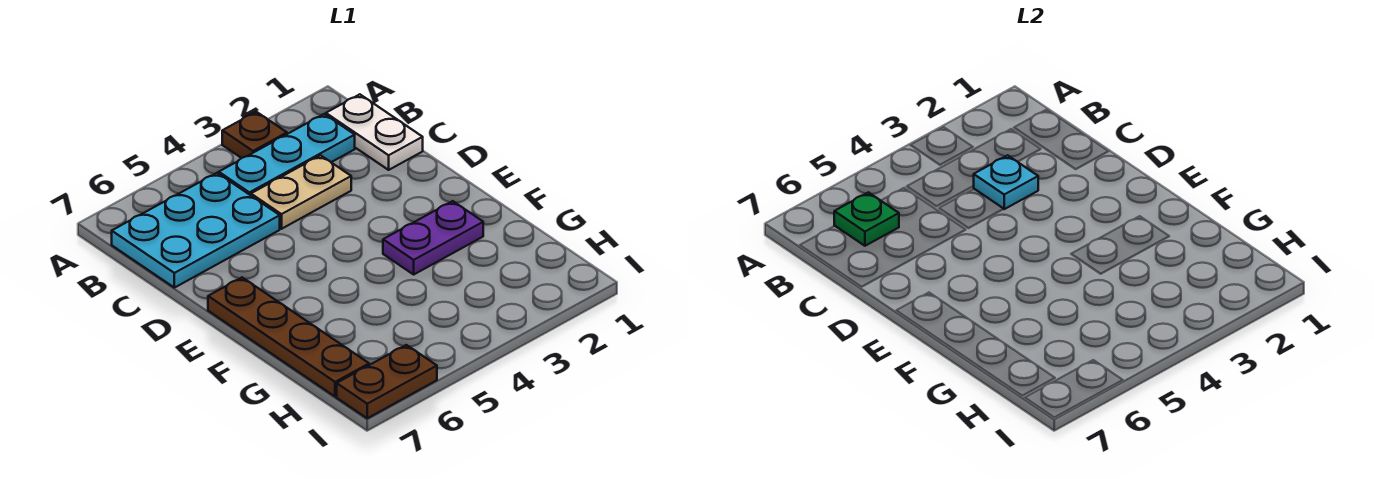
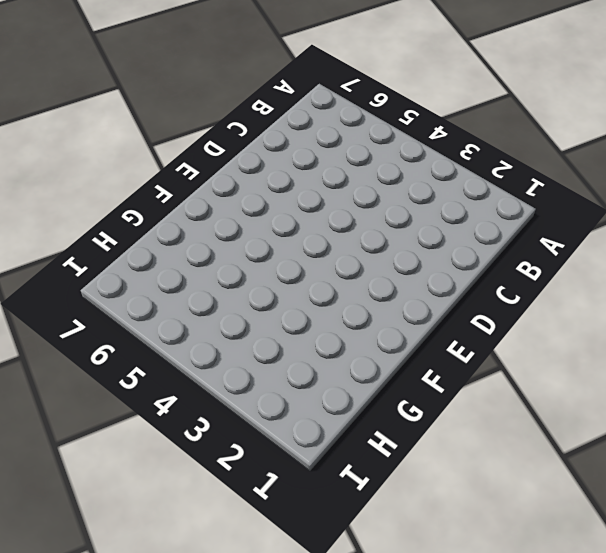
none -> brown plate A3 level 1
none -> white plate B1:C1 level 1

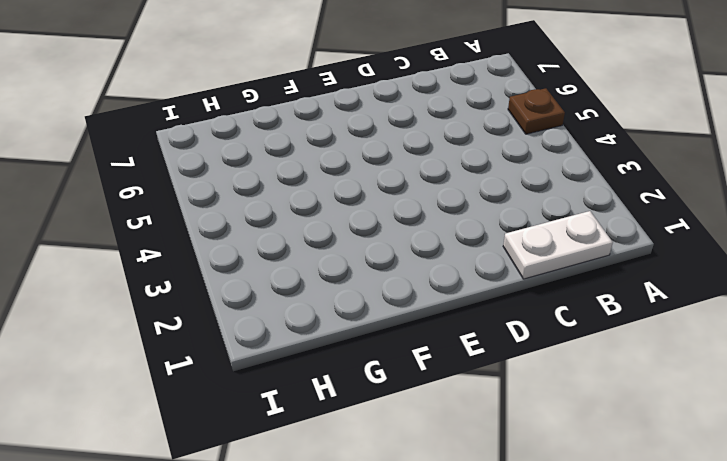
brown plate A5 level 1 -> brown plate A3 level 1
none -> cyan plate B2:B4 level 1
none -> cyan plate B5:C7 level 1

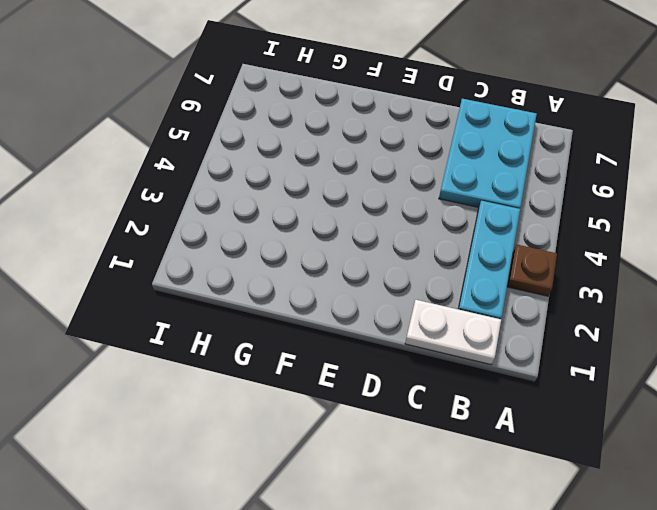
none -> tan plate C3:C4 level 1
none -> brown plate E7:H7 level 1

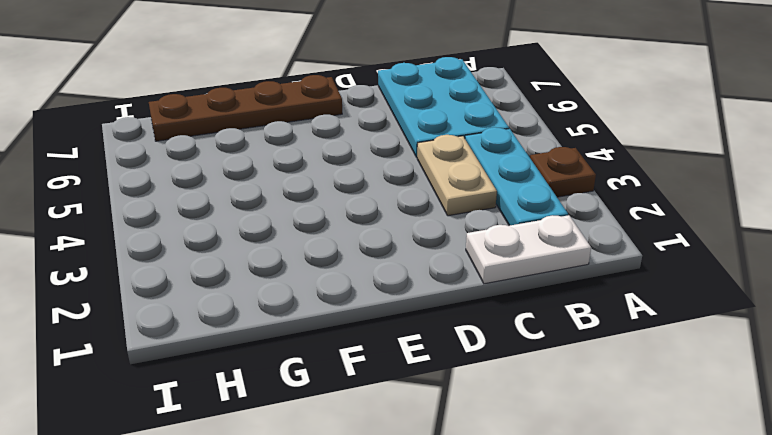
none -> purple plate F2:F3 level 1
none -> brown plate I6:I7 level 1

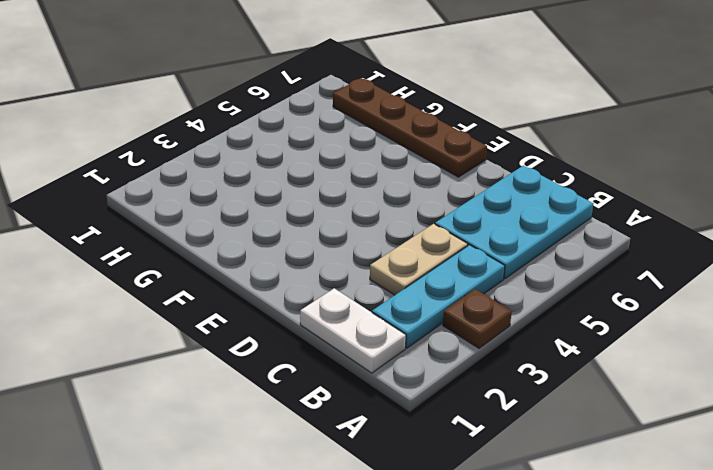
none -> purple plate F2:F3 level 1
none -> brown plate I6:I7 level 1

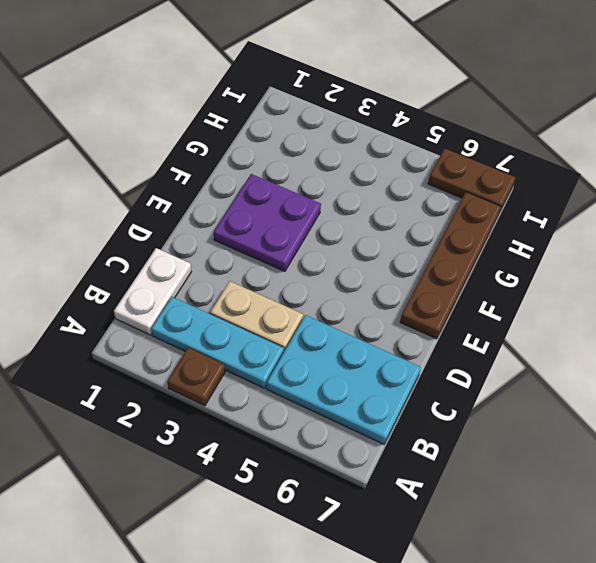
purple plate E2:F3 level 1 -> purple plate F2:F3 level 1
none -> green plate B6 level 2
none -> cyan plate C3 level 2

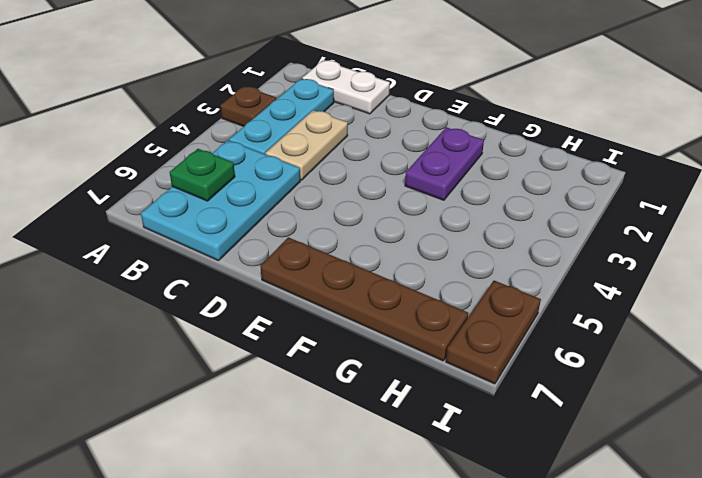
none -> cyan plate C3 level 2

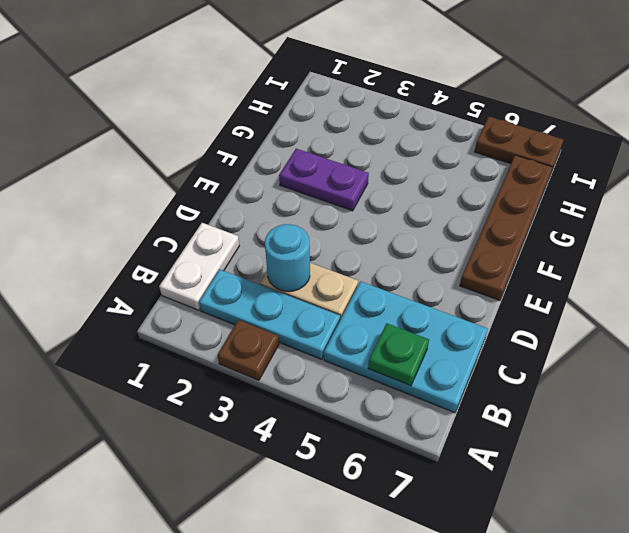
cyan round brick C3 level 2 -> cyan plate C3 level 2

